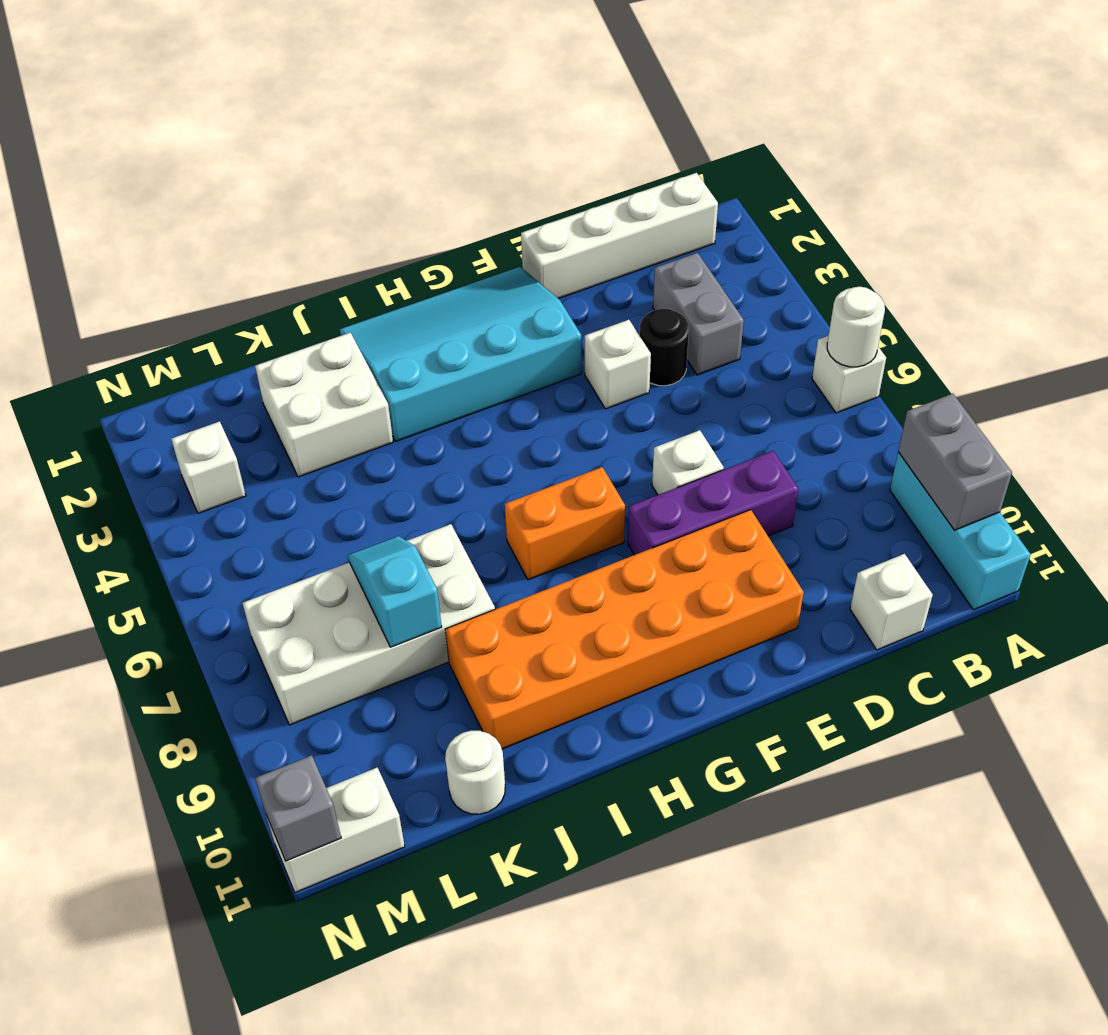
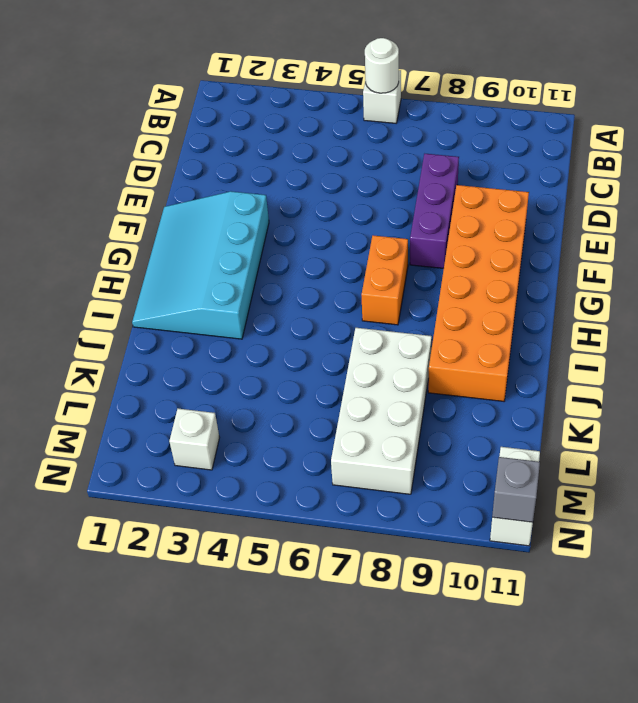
none -> cyan brick A9:A11 level 1
none -> white brick B1:E1 level 1
none -> grey brick C3:C4 level 1

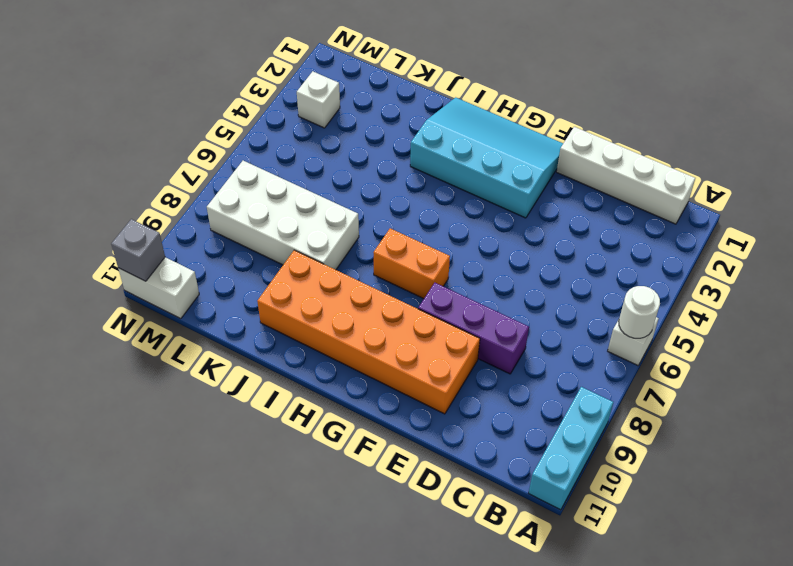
none -> grey brick C3:C4 level 1
none -> white brick C11 level 1
none -> black round brick D4 level 1

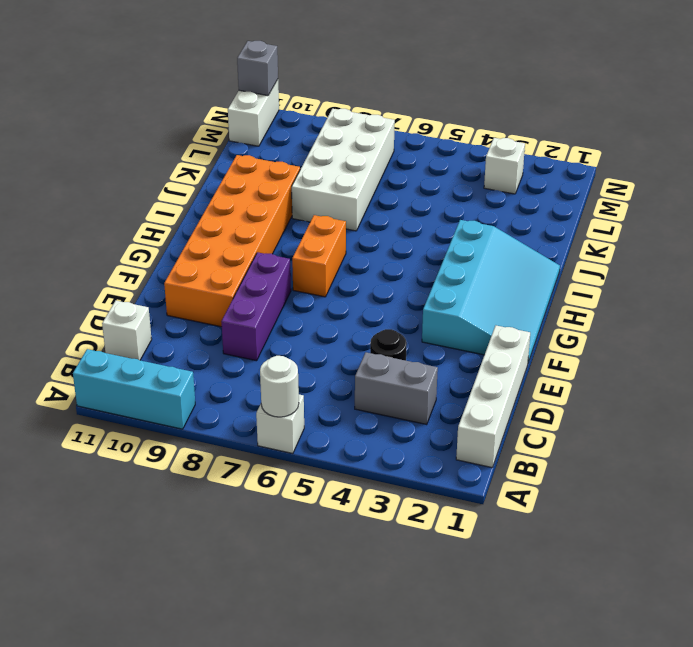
none -> white brick E4 level 1
none -> white brick E7 level 1
none -> white brick J2:K3 level 1

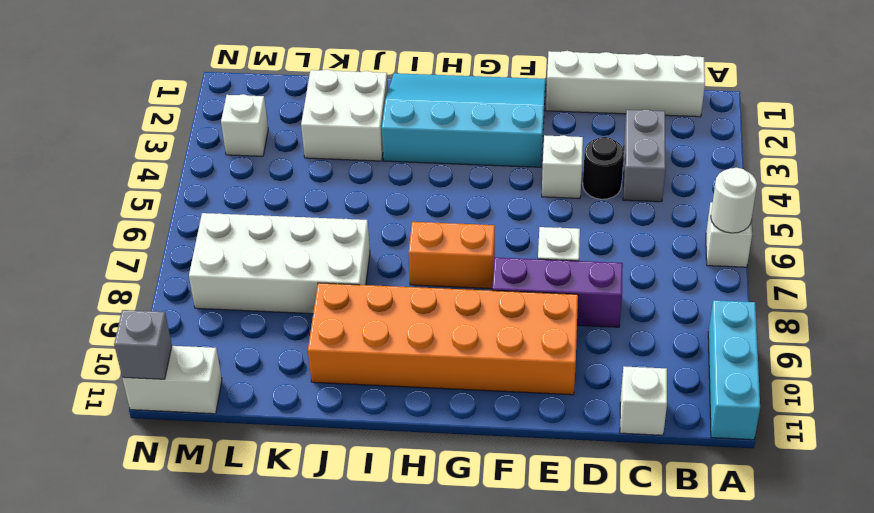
none -> white round brick K11 level 1
none -> grey brick A9:A10 level 2
none -> cyan slope K7:K8 level 2 top 8

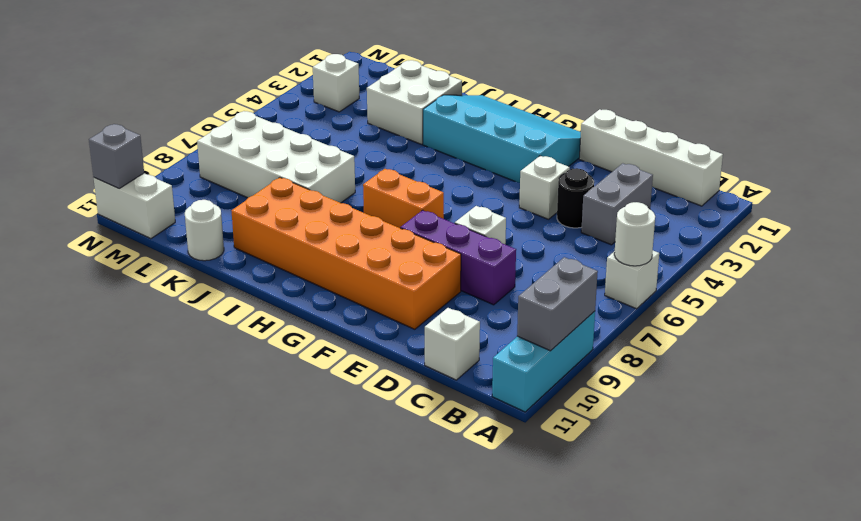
none -> cyan slope K7:K8 level 2 top 8

